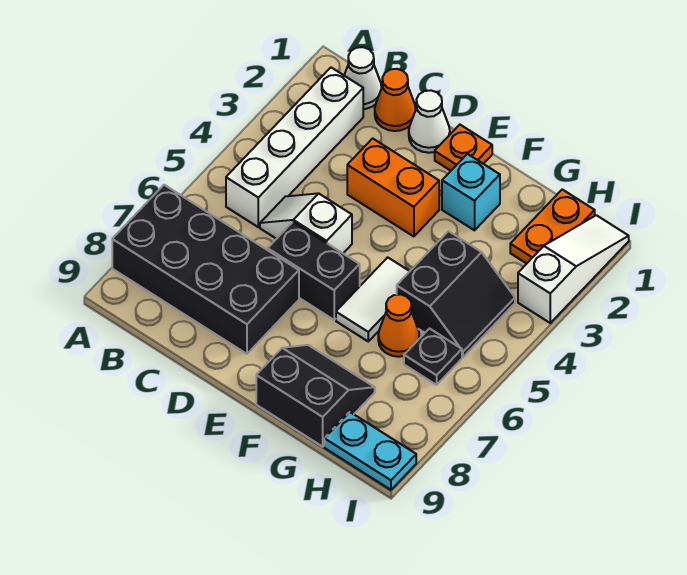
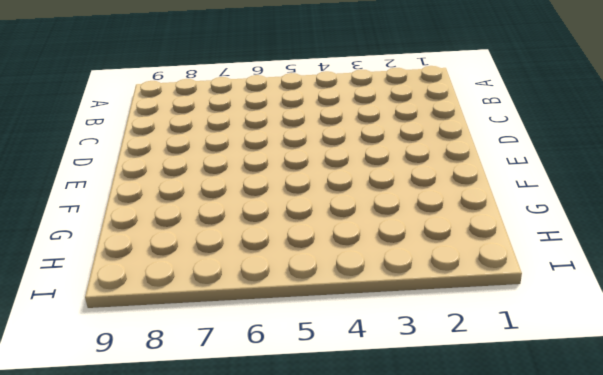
none -> black brick A7:D8 level 1
none -> white cone B1 level 1
none -> white brick B2:B5 level 1

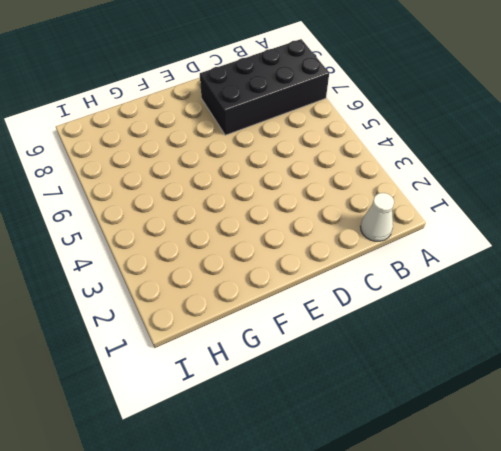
none -> white brick B2:B5 level 1
none -> orange cone C1 level 1
none -> white slope C5:D5 level 1 top D

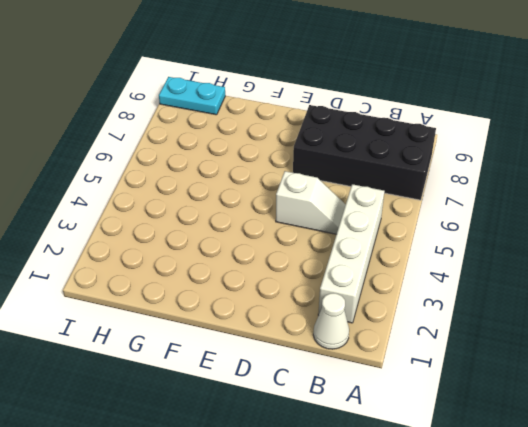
none -> orange cone C1 level 1
none -> white cone D1 level 1
none -> orange brick D3:E3 level 1

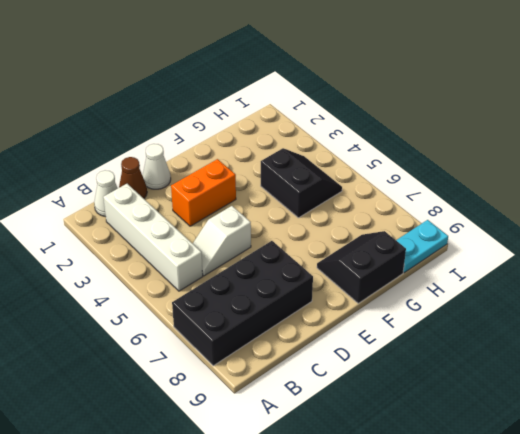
brown cone C1 level 1 -> orange cone C1 level 1
none -> black brick D6:E6 level 1
none -> orange plate E1 level 1
none -> cyan brick F2 level 1

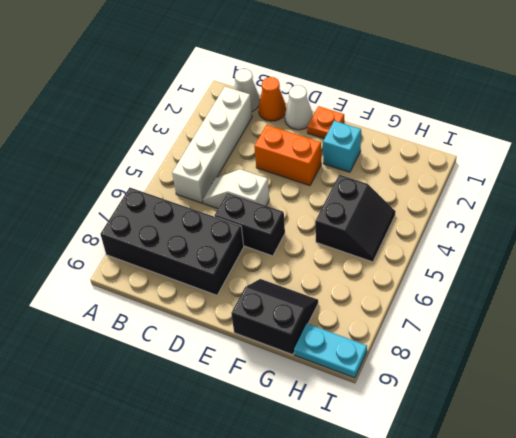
none -> white tile F5:F6 level 1
none -> orange cone G6 level 1
none -> orange plate H1:H2 level 1

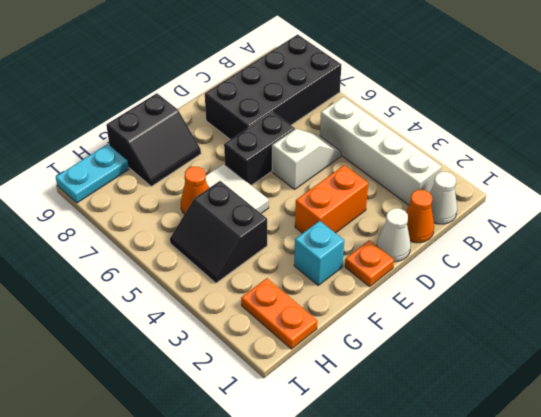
none -> black plate H6 level 1
none -> white slope I1:I3 level 1 top 3

